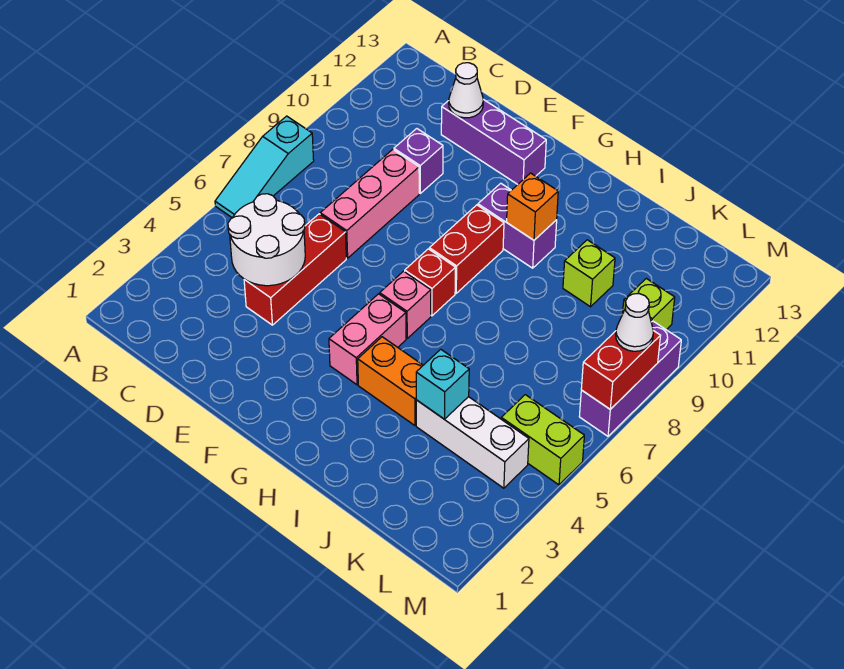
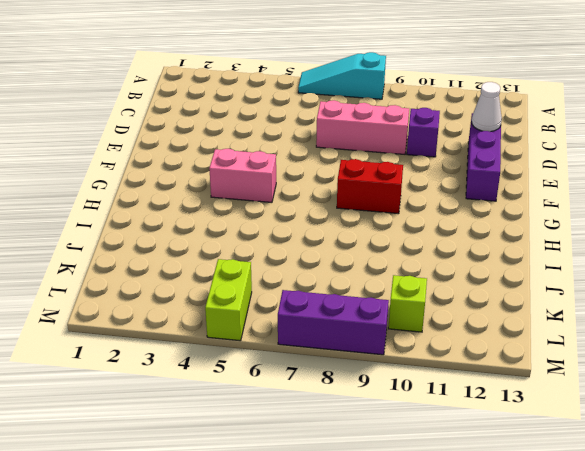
none -> red brick D4:D6 level 1
none -> pink brick G6 level 1
none -> red brick G7 level 1

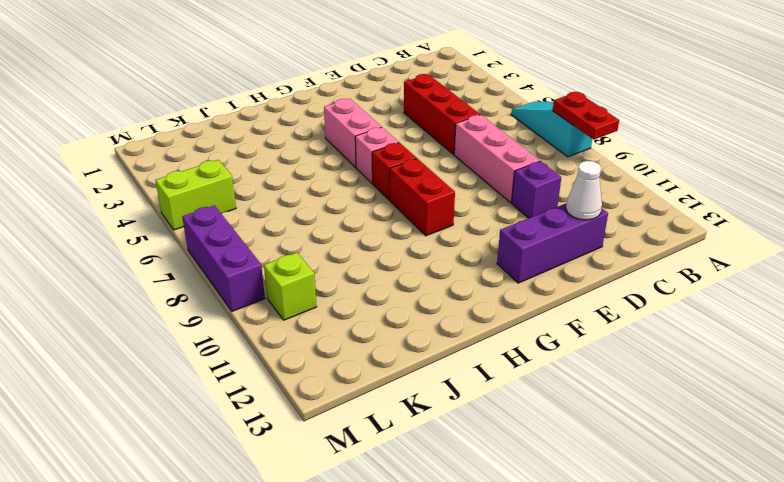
red plate A8:A9 level 2 -> none
none -> purple brick G10:H10 level 1
none -> orange brick H4:I4 level 1
none -> white brick J4:L4 level 1

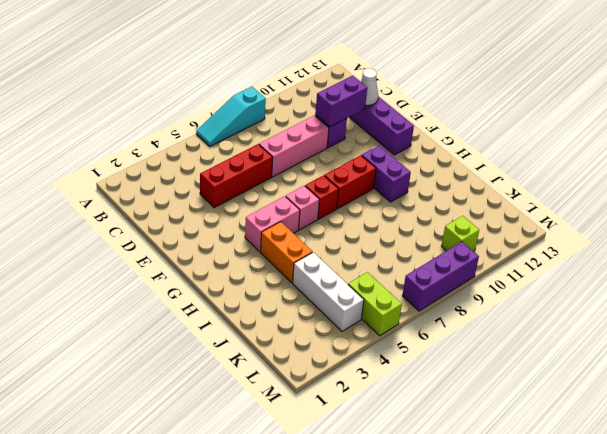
purple brick D10:D11 level 2 -> none
none -> lime brick J10 level 1
none -> white round brick C4:D5 level 2
none -> orange brick H10 level 2

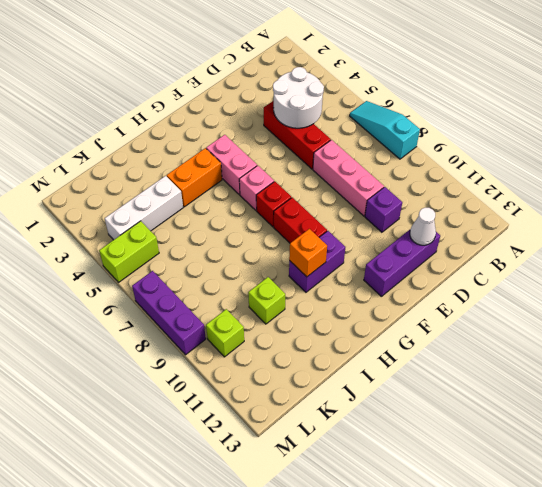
none -> cyan brick J4 level 2
none -> red brick M7:M8 level 2
none -> white cone M8 level 3

